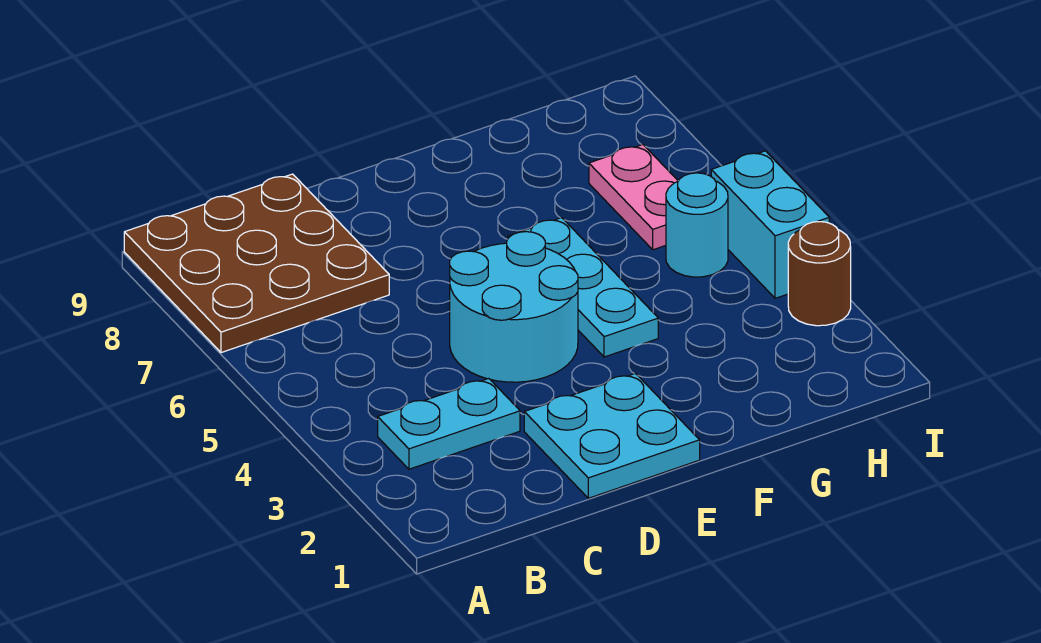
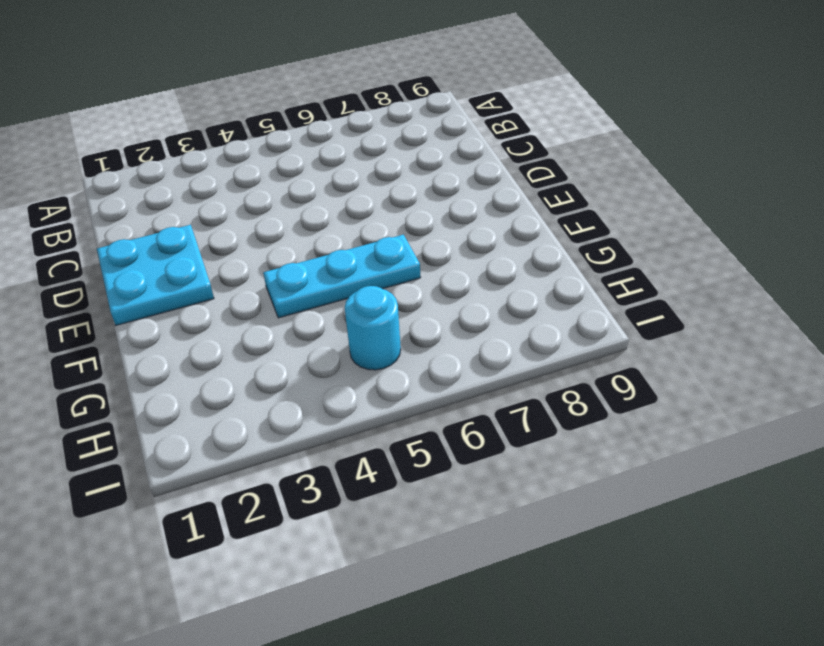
none -> brown plate A7:C9 level 1
none -> cyan plate B3:C3 level 1

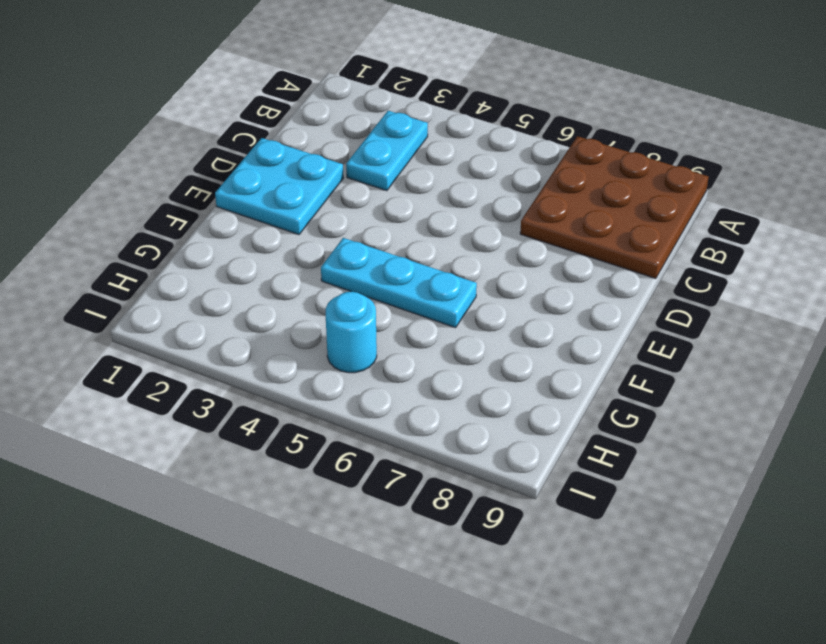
none -> cyan round brick D4:E5 level 1
none -> pink plate H6:H7 level 1

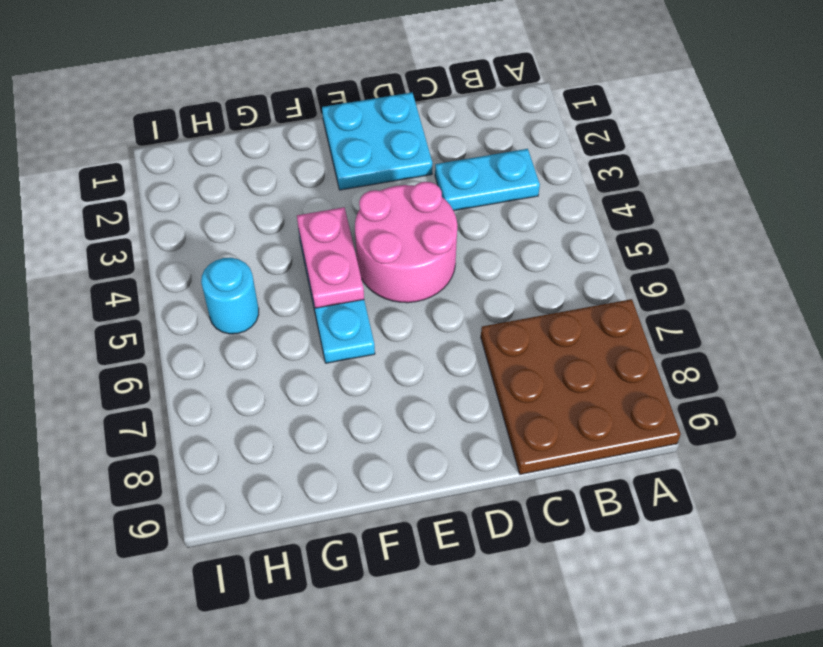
pink round brick D4:E5 level 1 -> cyan round brick D4:E5 level 1
pink plate F4:F5 level 2 -> pink plate H6:H7 level 1
none -> brown round brick I3 level 1
none -> cyan brick I4:I5 level 1

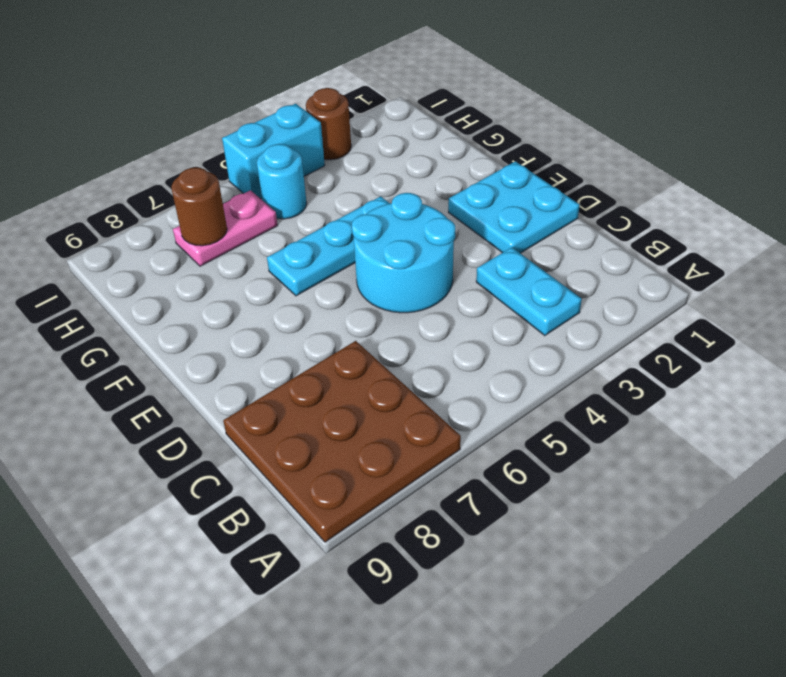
brown round brick H7 level 2 -> none

